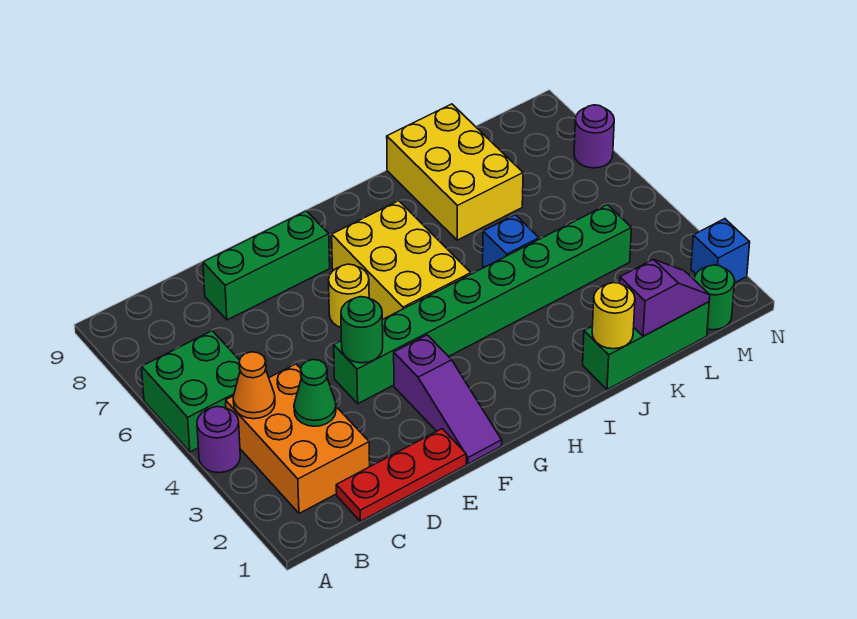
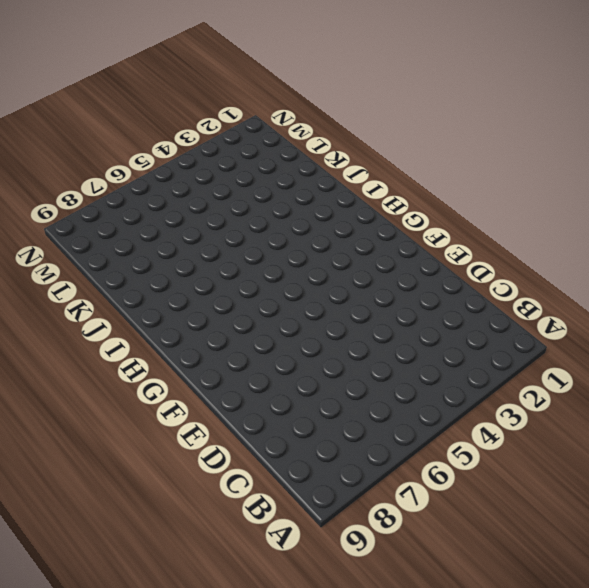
none -> purple round brick A4 level 1
none -> green brick A5:B6 level 1
none -> orange brick B2:C4 level 1

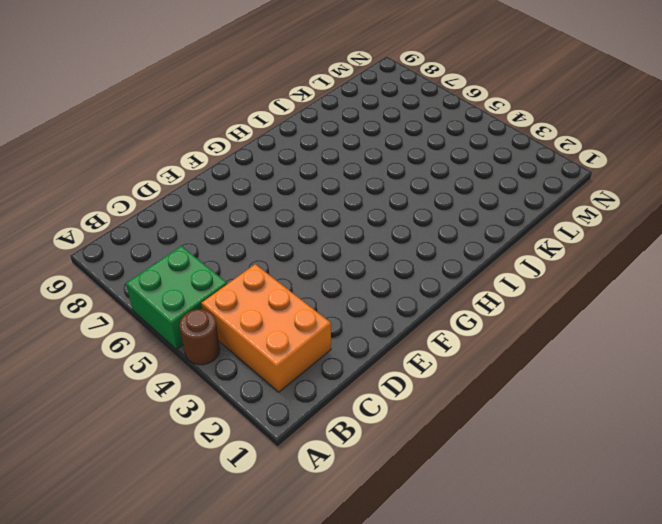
brown round brick A4 level 1 -> purple round brick A4 level 1
none -> red plate C1:E1 level 1
none -> green brick D8:F8 level 1
none -> green brick E4:L4 level 1

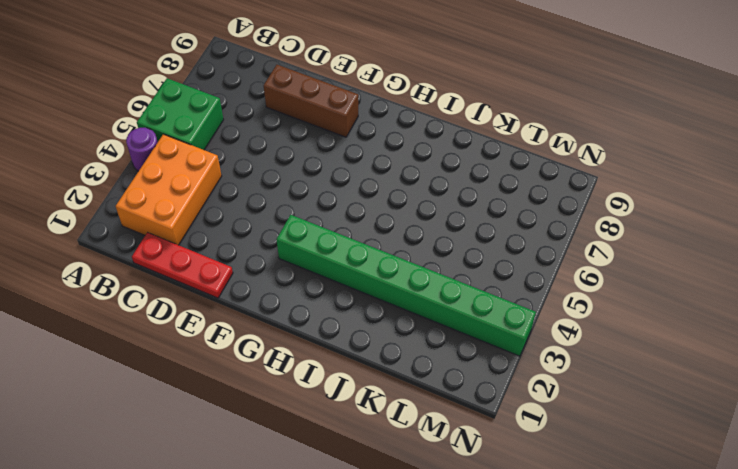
brown brick D8:F8 level 1 -> green brick D8:F8 level 1
green brick G3:N3 level 1 -> green brick E4:L4 level 1
none -> purple slope F1:F3 level 1 top 3
none -> yellow round brick F6 level 1
none -> yellow brick G5:H7 level 1

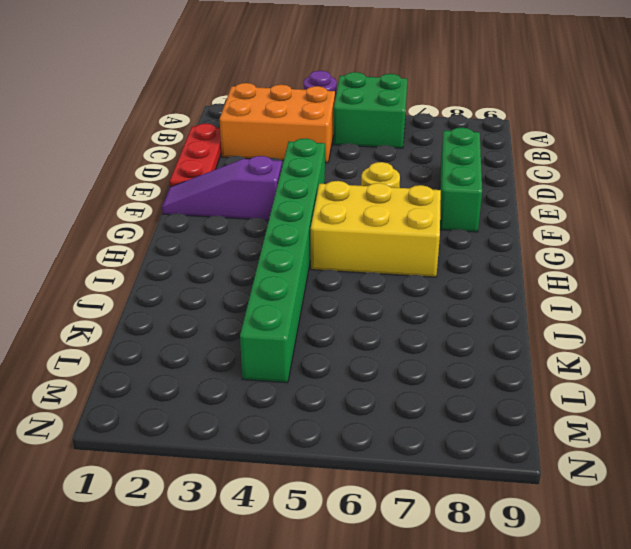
none -> green brick J1:L1 level 1
none -> blue brick J5 level 1
none -> yellow brick J7:K9 level 1

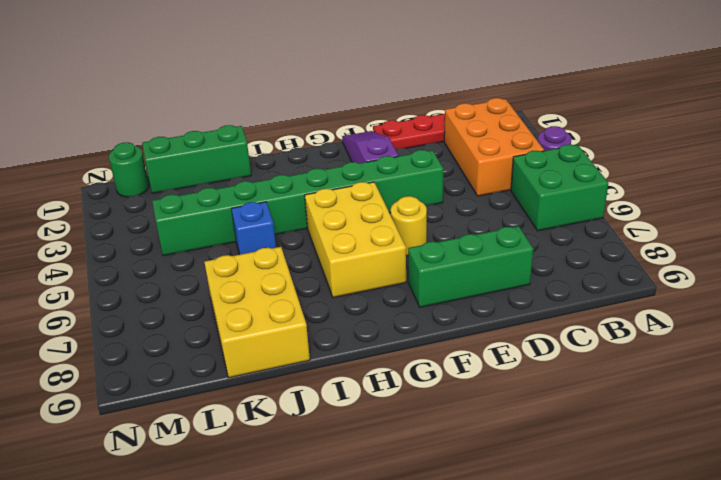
none -> blue brick N2 level 1
none -> purple round brick N7 level 1
none -> orange cone B4 level 2

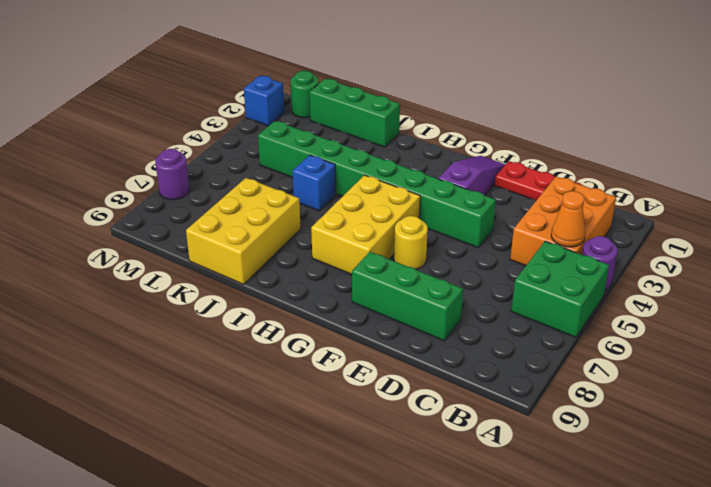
none -> green cone C3 level 2
none -> green round brick E4 level 2
none -> yellow round brick J1 level 2

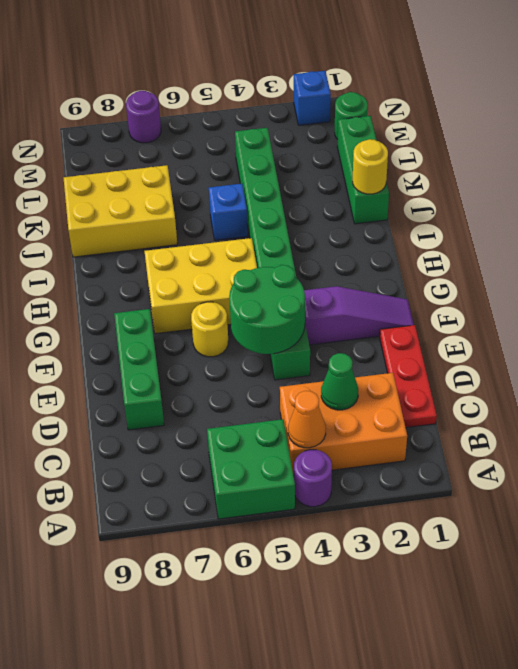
green round brick E4:F5 level 2 -> green round brick E4 level 2
none -> purple slope K1:L1 level 2 top K

